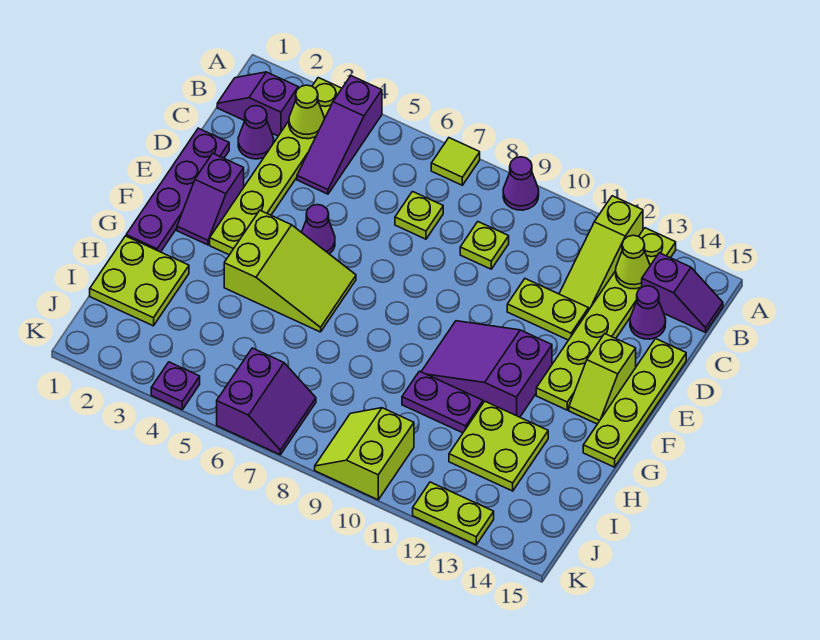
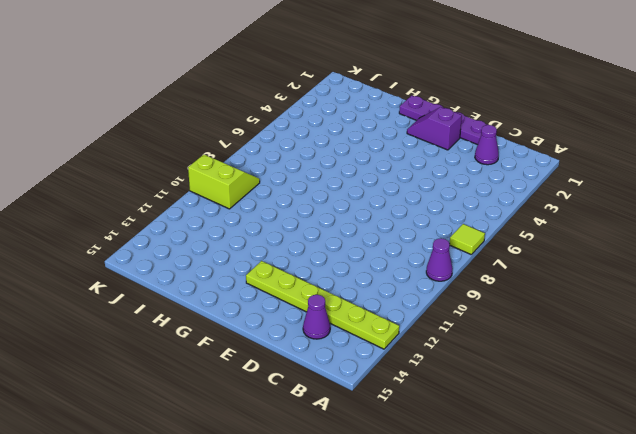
none -> lime plate A3:F3 level 1
none -> purple slope A4:C4 level 1 top A
none -> lime slope A12:C12 level 1 top A

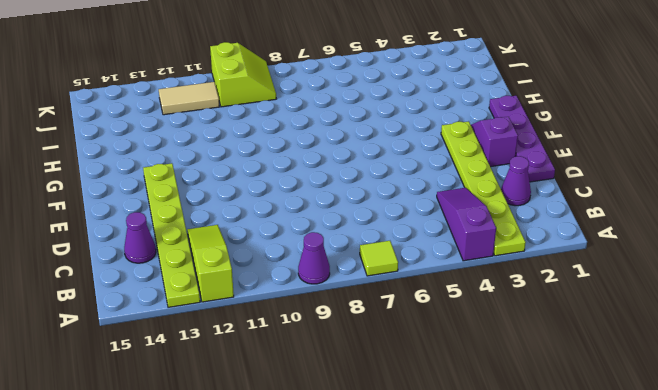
tan tile J11:J12 level 1 -> none
none -> purple slope B1:B2 level 1 top 2
none -> purple slope B14:B15 level 1 top 14
none -> lime plate C7 level 1

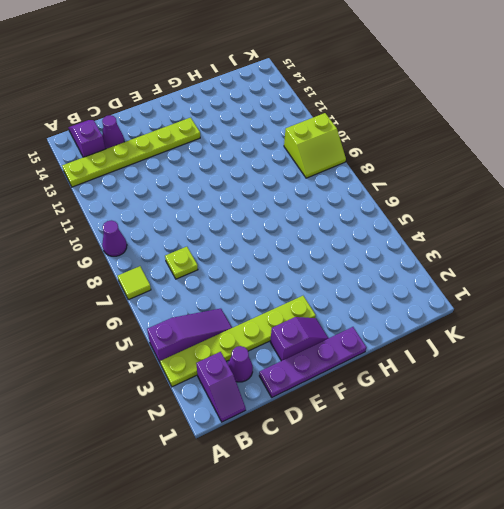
none -> lime slope A12:C12 level 1 top A
none -> lime plate C9 level 1
none -> lime plate D11:D12 level 1

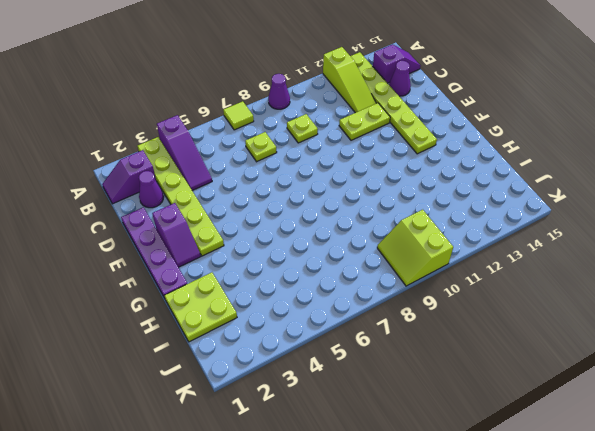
none -> lime plate D15:G15 level 1
none -> purple cone E5 level 1
none -> lime slope E14:F14 level 1 top E

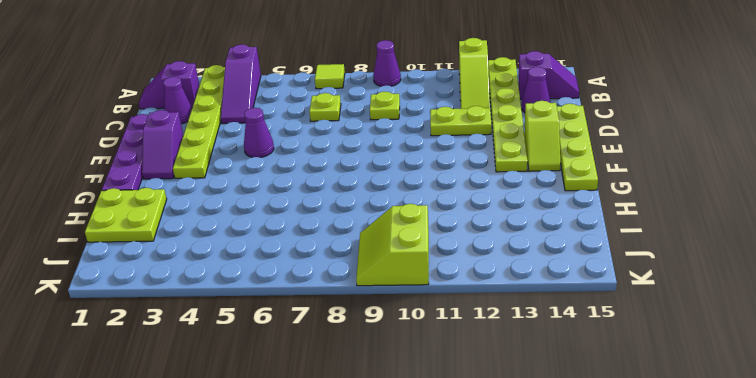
none -> lime slope F4:G6 level 1 top 4
none -> purple slope F10:G12 level 1 top 12
none -> purple plate H10:H11 level 1

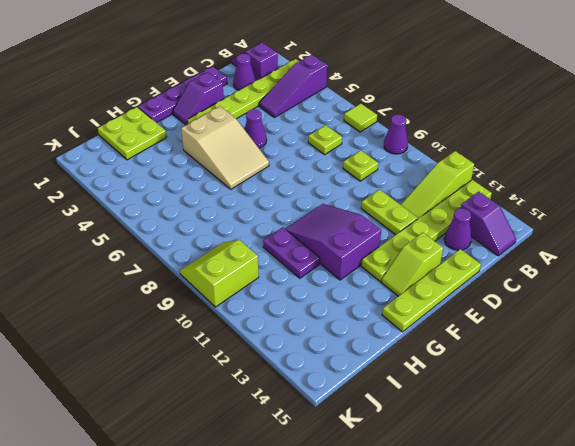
tan slope F4:G6 level 1 top 4 -> lime slope F4:G6 level 1 top 4
none -> lime plate H12:I13 level 1
none -> purple slope J6:K7 level 1 top 6
none -> purple plate K4 level 1

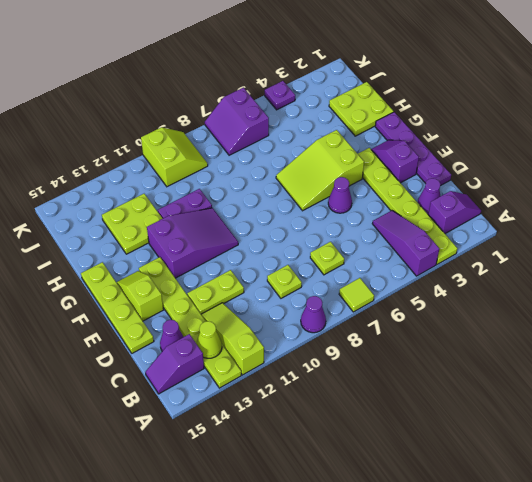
none -> lime plate K12:K13 level 1
none -> lime cone B3 level 2

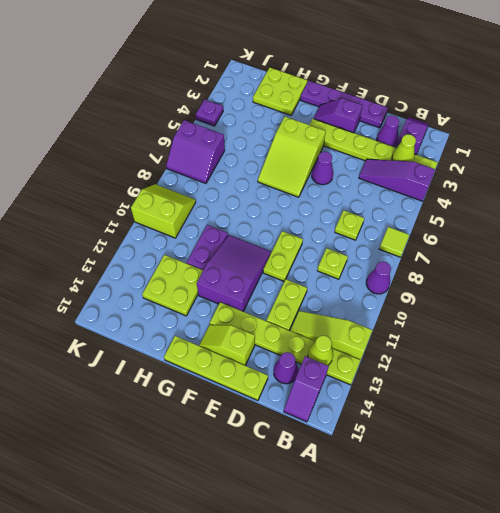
lime plate E9:E10 level 1 -> lime plate K12:K13 level 1

